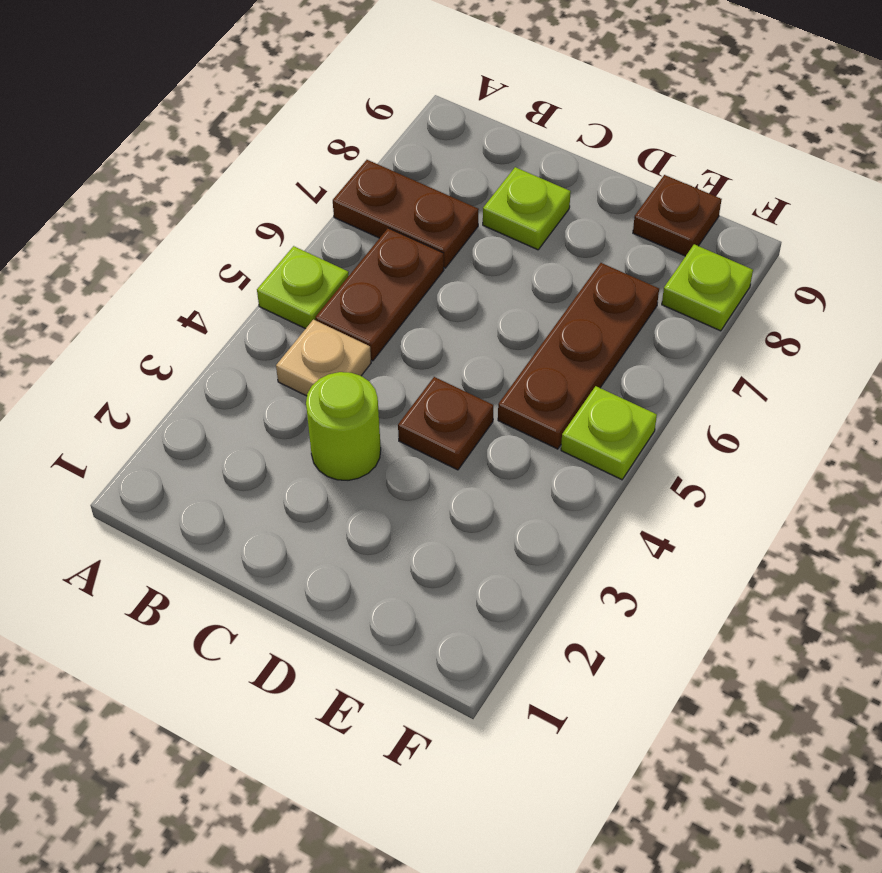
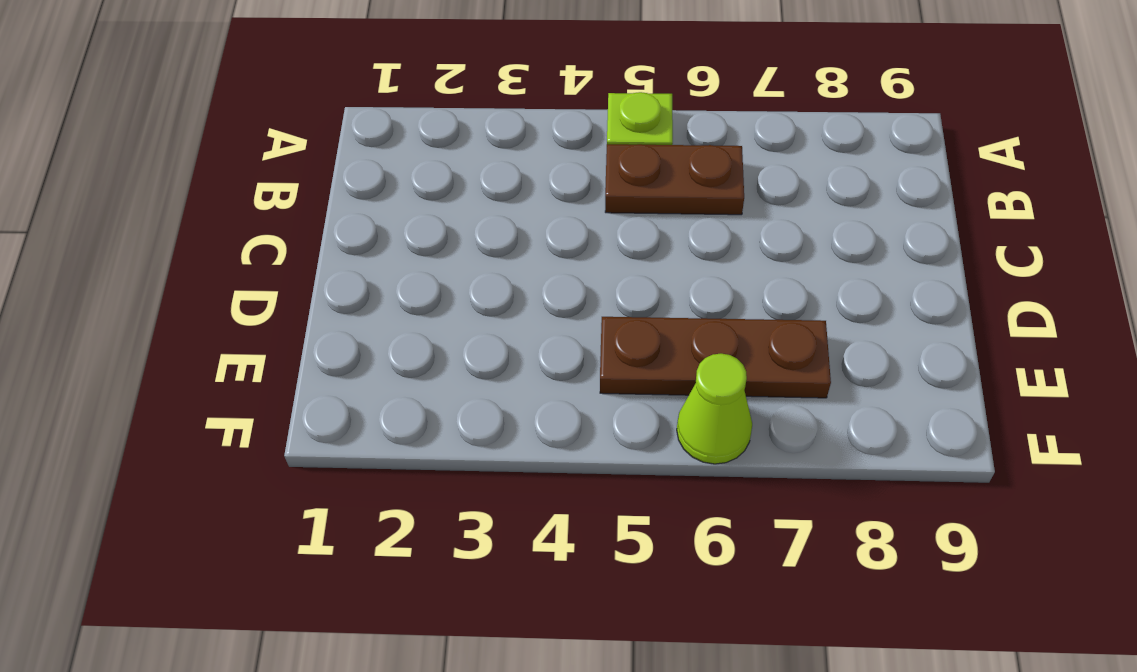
lime cone F6 level 1 -> none
none -> brown plate A7:B7 level 1
none -> tan plate B4 level 1

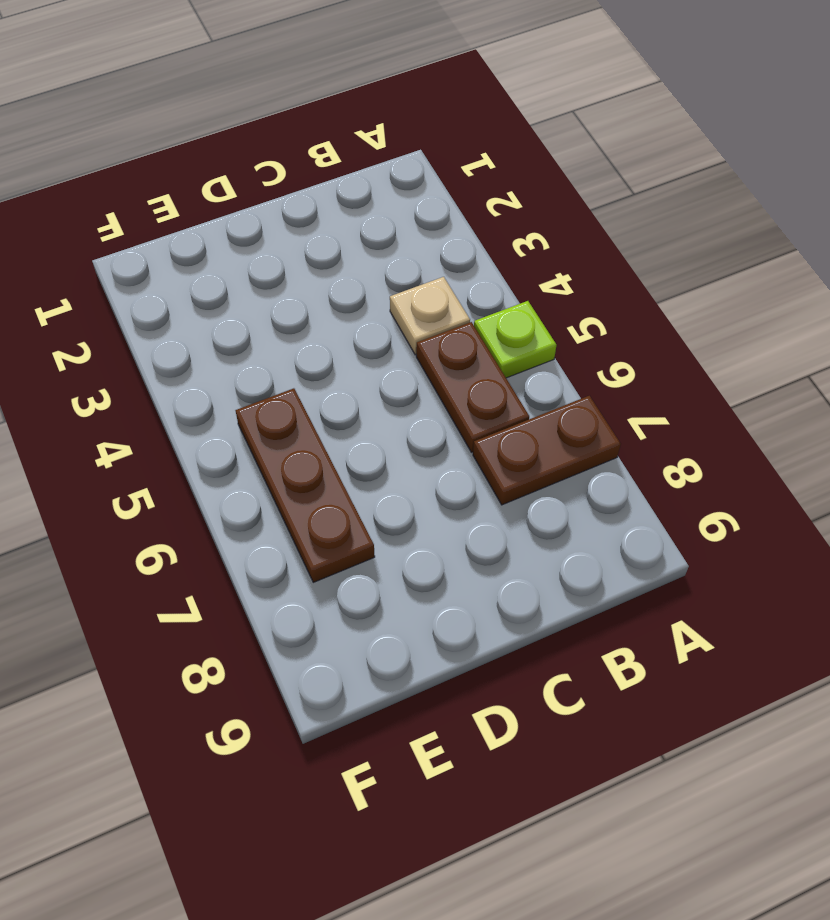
none -> lime round brick C3 level 1
none -> lime plate C8 level 1

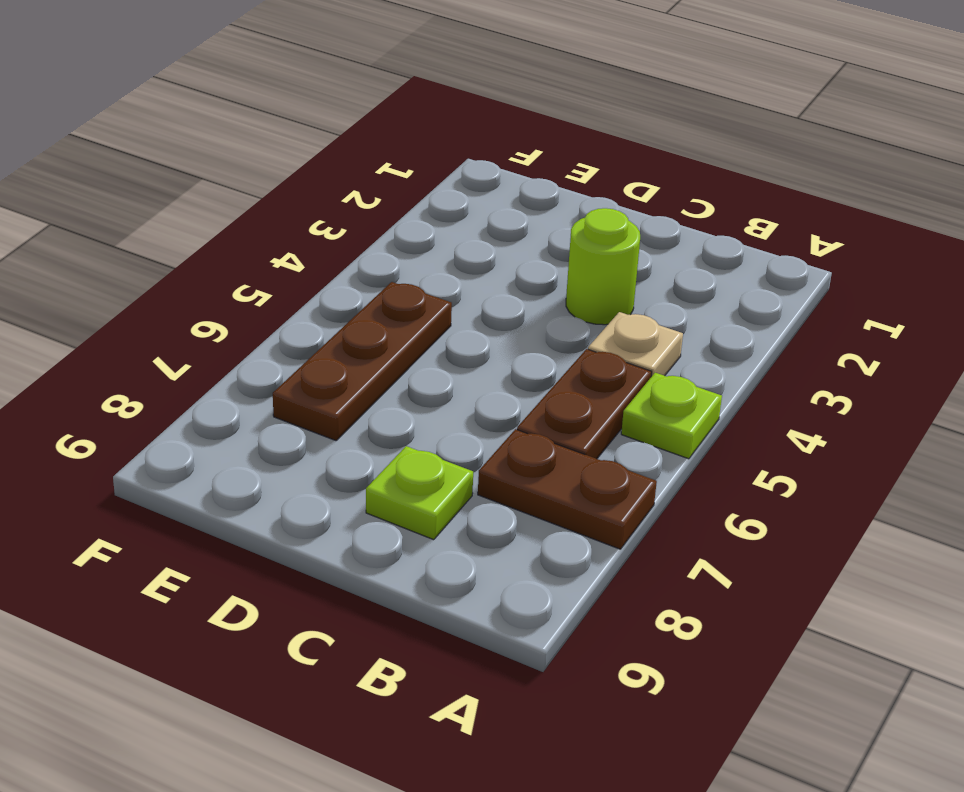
none -> brown plate D4 level 1
none -> brown plate E9 level 1

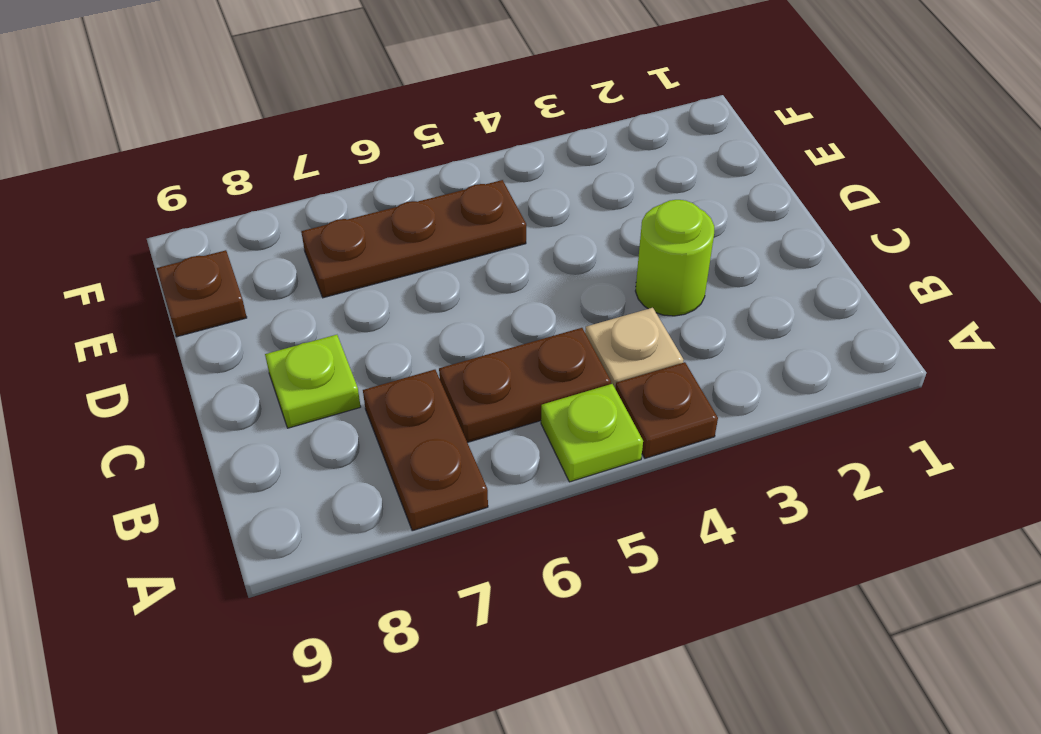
brown plate A4 level 1 -> brown plate D4 level 1
none -> lime plate F5 level 1
none -> lime plate F8 level 1

